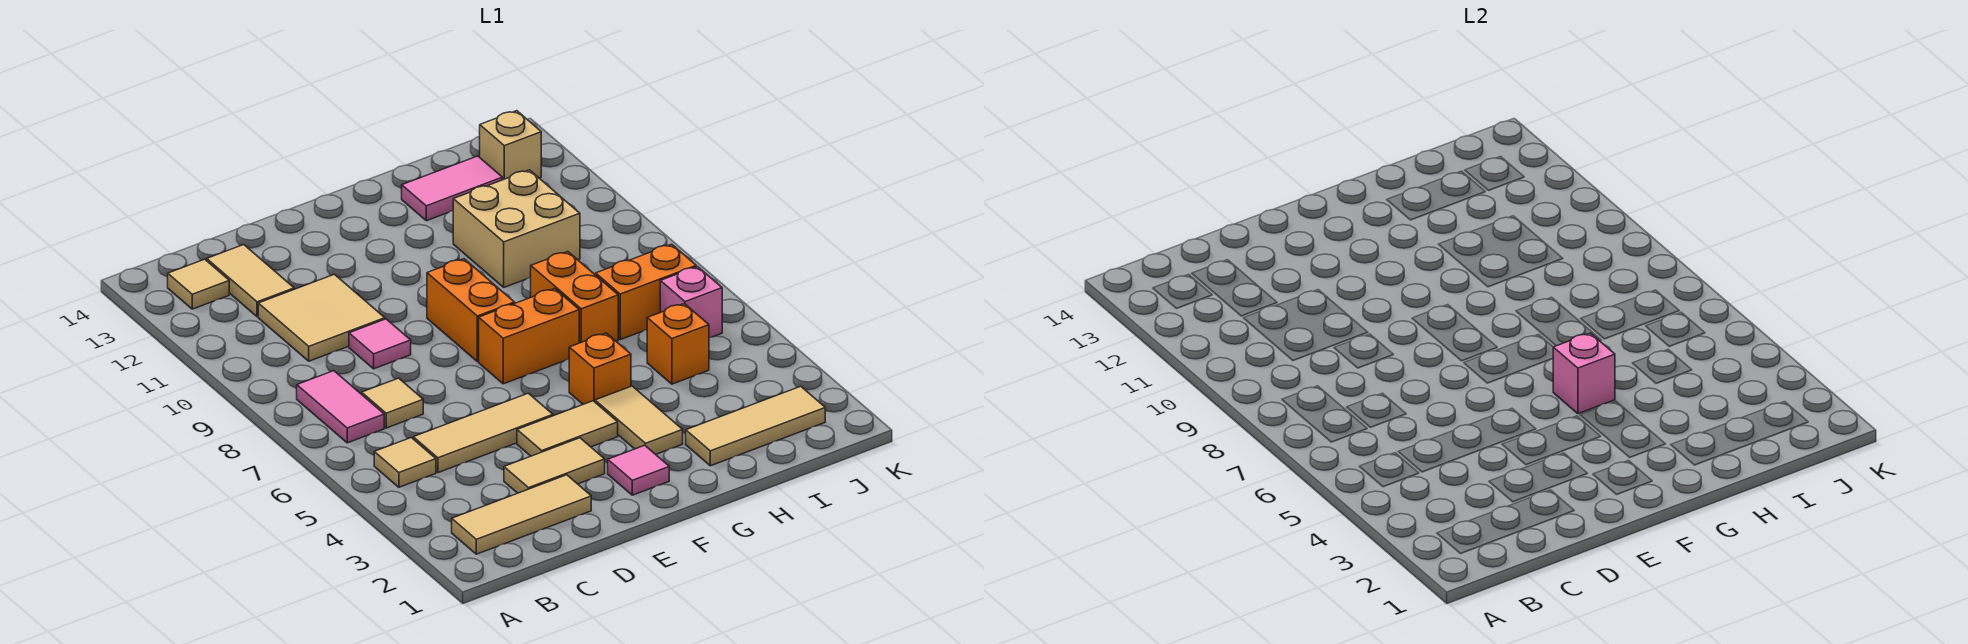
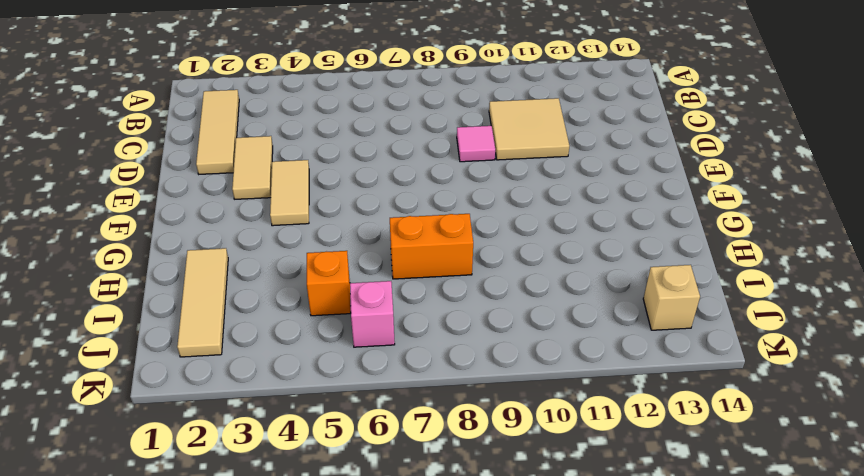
none -> tan tile B5 level 1
none -> pink tile B7:B8 level 1
none -> tan tile B13 level 1

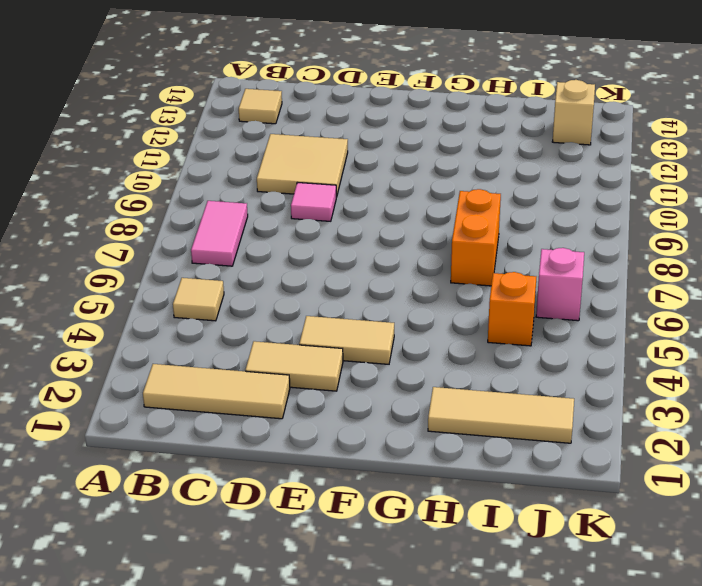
none -> tan tile C5:E5 level 1
none -> tan tile C7 level 1
none -> tan tile C12:C13 level 1

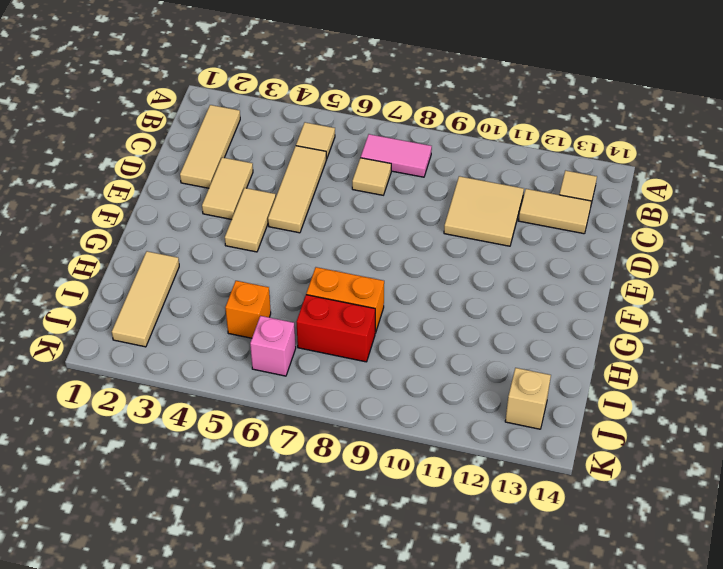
red brick I7:I8 level 1 -> orange brick I7:J7 level 1
none -> pink tile D9 level 1
none -> pink tile F2 level 1
none -> orange brick F7:G7 level 1

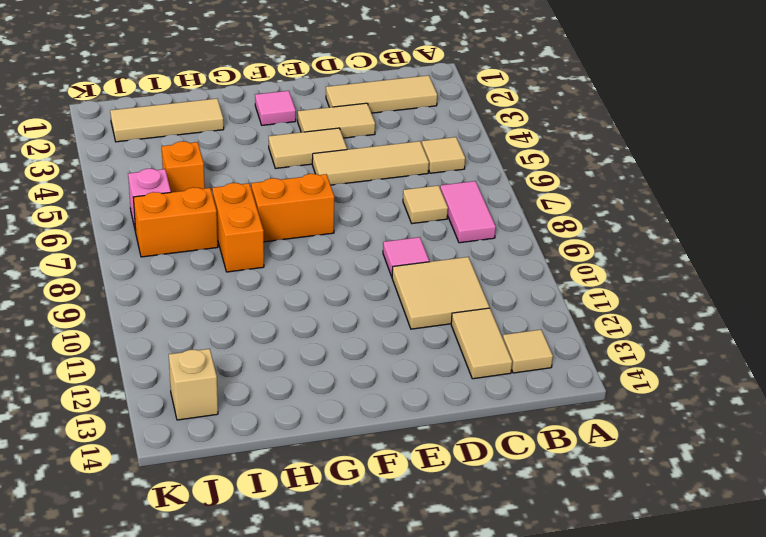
none -> orange brick F8:F9 level 1
none -> tan tile G3:G4 level 1
none -> orange brick G5 level 1

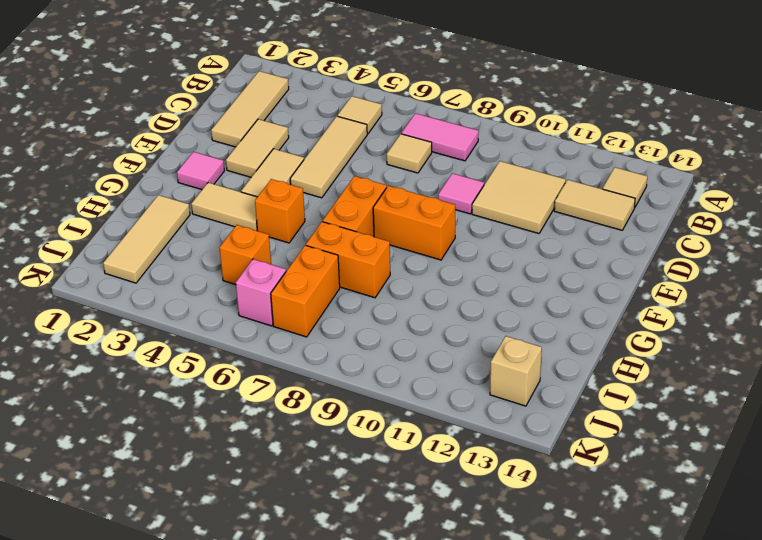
none -> tan brick H10:I11 level 1
none -> pink tile H13:I13 level 1
none -> pink brick G5 level 2

